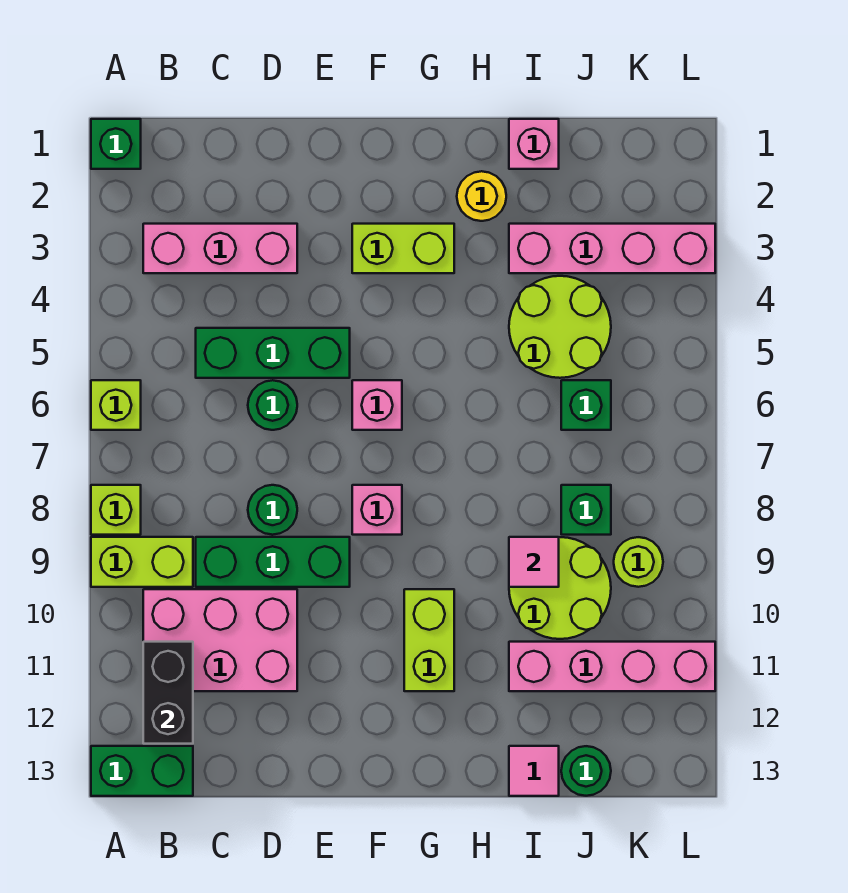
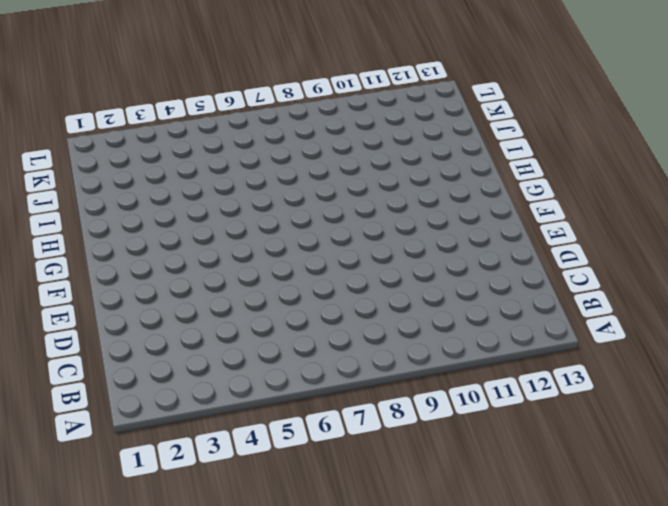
none -> green brick A1 level 1
none -> lime brick A6 level 1
none -> lime brick A8 level 1

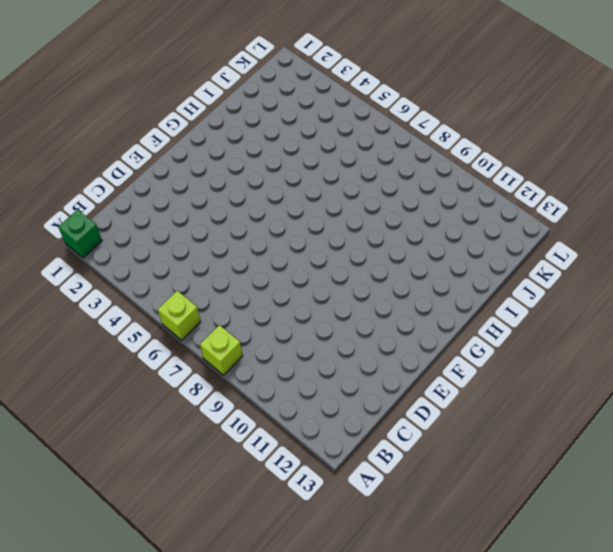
none -> lime brick A9:B9 level 1
none -> green brick A13:B13 level 1
none -> pink brick B3:D3 level 1

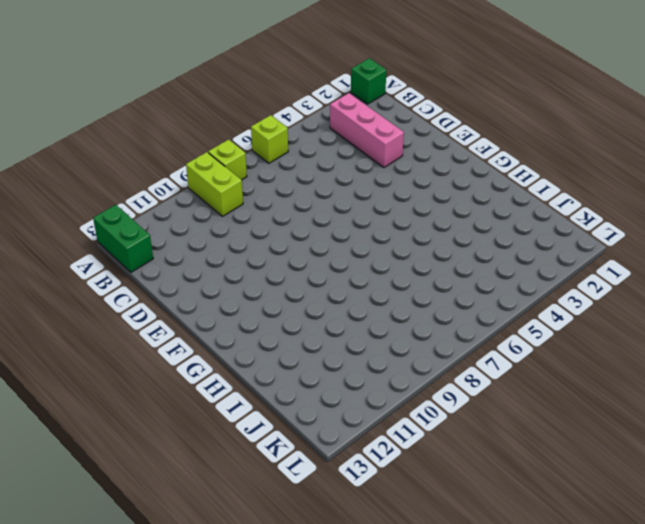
none -> pink brick B10:D11 level 1
none -> green brick C5:E5 level 1
none -> green brick C9:E9 level 1

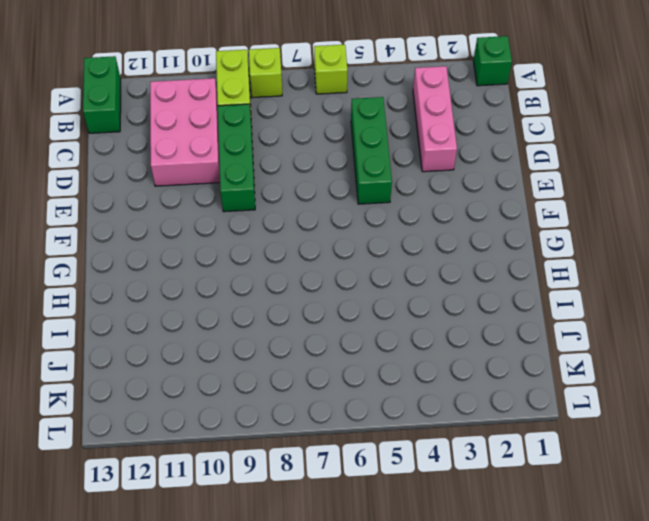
none -> green round brick D6 level 1
none -> green round brick D8 level 1
none -> lime brick F3:G3 level 1

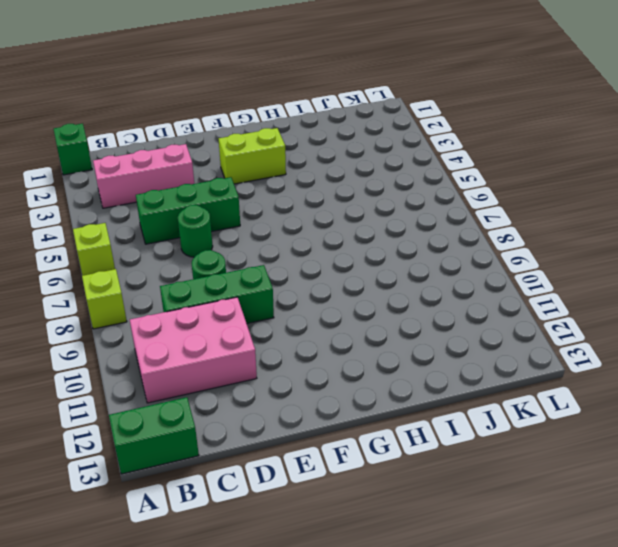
none -> lime brick A9:B9 level 1
none -> pink brick F6 level 1
none -> pink brick F8 level 1

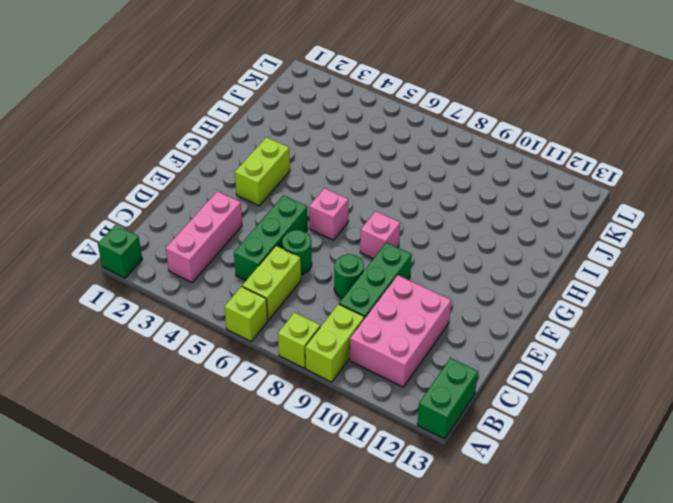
lime brick B6:C6 level 1 -> lime brick G10:G11 level 1
none -> yellow round brick H2 level 1
none -> pink brick I1 level 1
none -> pink brick I3:L3 level 1

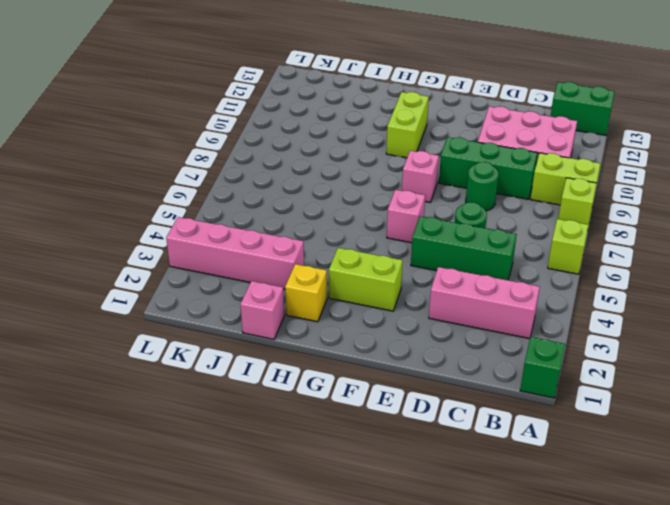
yellow brick H2 level 1 -> yellow round brick H2 level 1
none -> lime round brick I4:J5 level 1
none -> lime round brick I9:J10 level 1
none -> pink brick I11:L11 level 1

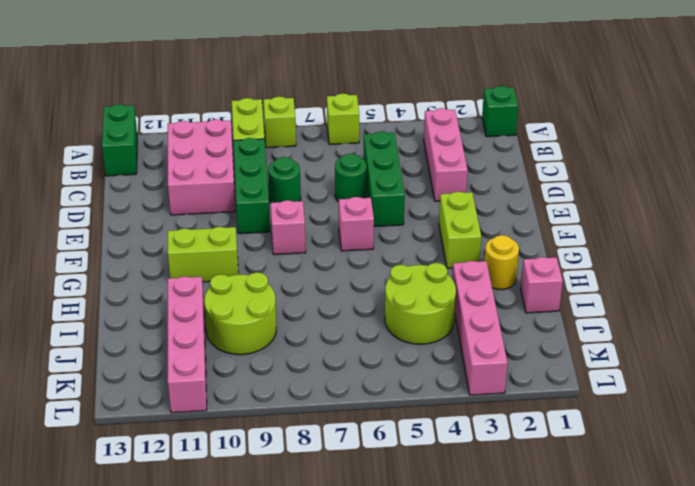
none -> pink tile I13 level 1
none -> green brick J6 level 1
none -> green brick J8 level 1

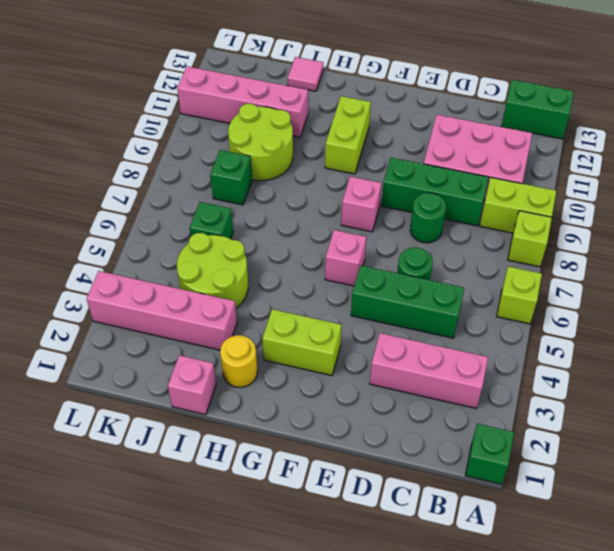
none -> green round brick J13 level 1
none -> lime round brick K9 level 1
none -> black brick B11:B12 level 2

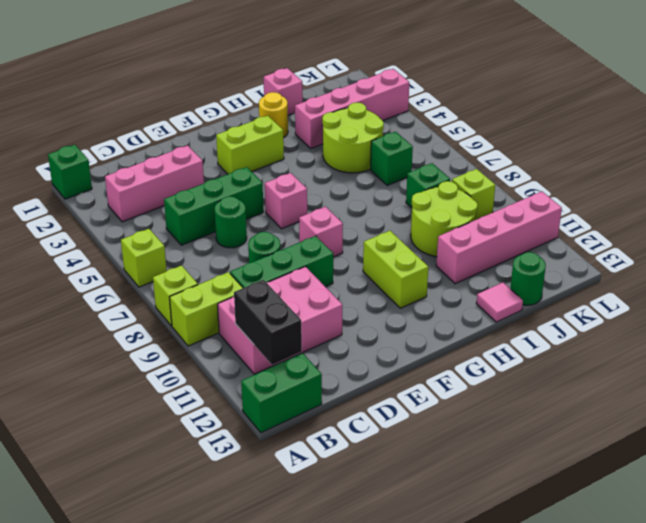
lime brick K9 level 1 -> lime round brick K9 level 1
none -> pink tile I9 level 2

